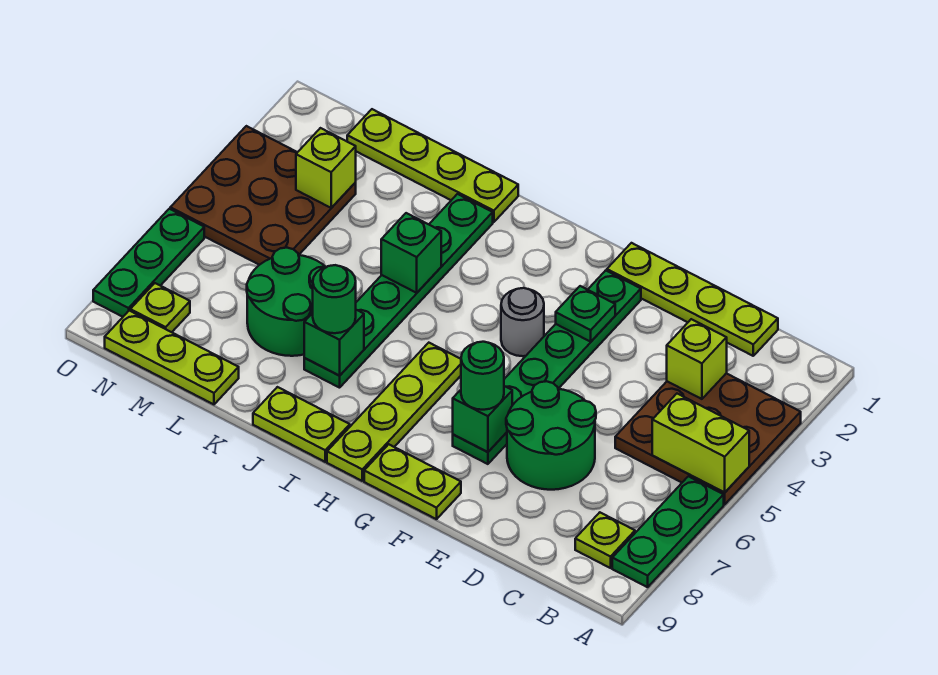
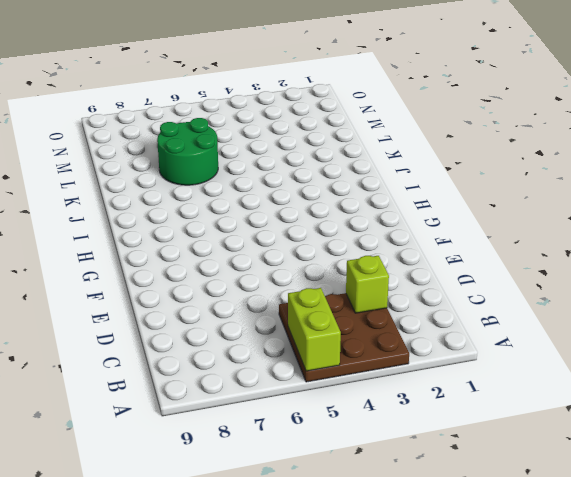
none -> green plate A6:A8 level 1
none -> lime plate B8 level 1
none -> lime plate C1:F1 level 1

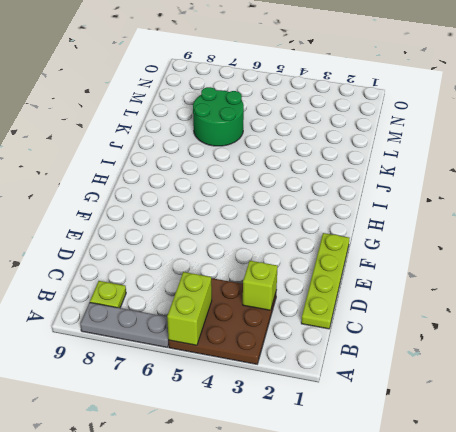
grey plate A6:A8 level 1 -> green plate A6:A8 level 1
none -> green round brick D6:E7 level 1
none -> green plate F2:F7 level 1
none -> lime plate F9:G9 level 1

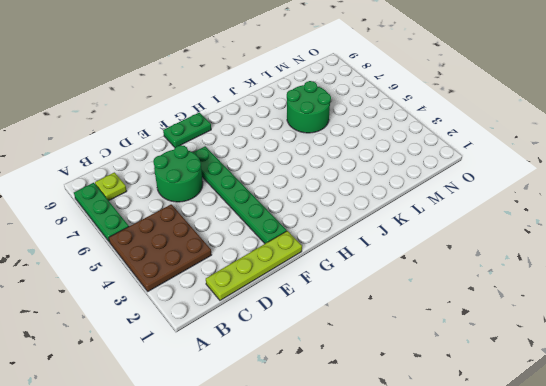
green plate F9:G9 level 1 -> lime plate F9:G9 level 1
none -> grey round brick G4 level 1
none -> lime plate H6:H9 level 1
none -> lime plate I9:J9 level 1

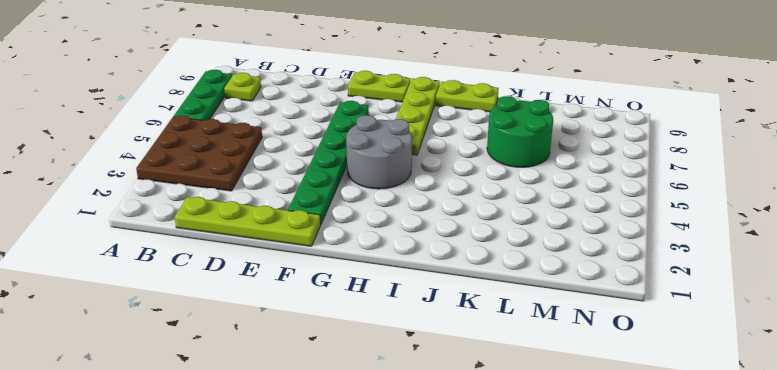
grey round brick G4:H5 level 1 -> grey round brick G4 level 1
none -> green round brick D6:E7 level 1
none -> lime plate J1:M1 level 1
none -> green plate J2:J7 level 1

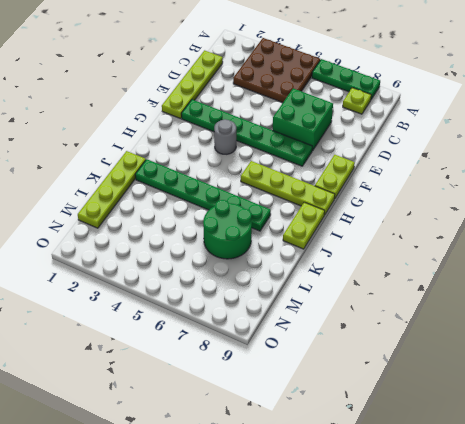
green brick D6:E7 level 1 -> green round brick D6:E7 level 1
none -> lime plate L9:N9 level 1
none -> brown plate M3:O5 level 1
none -> lime plate N8 level 1

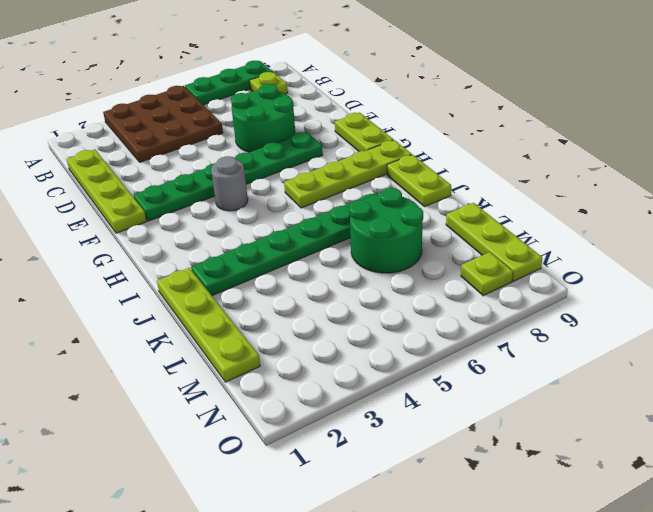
none -> brown plate M3:O5 level 1
none -> green plate O6:O8 level 1
none -> lime brick A5:B5 level 2

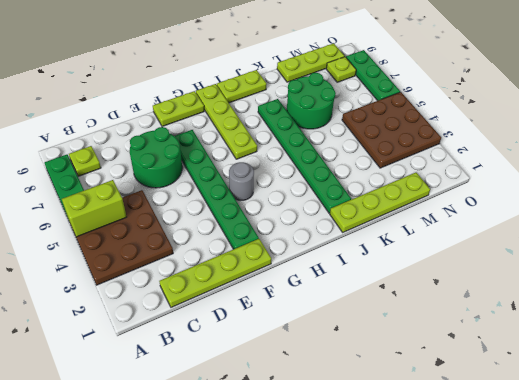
none -> lime brick C3 level 2
none -> green plate F3 level 2
none -> green brick F7 level 2

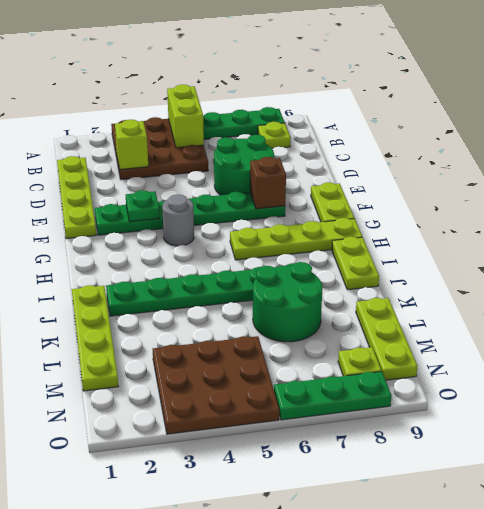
brown brick F7 level 2 -> green brick F7 level 2
none -> green brick J4 level 2
none -> green brick J7 level 2
none -> lime brick M3 level 2

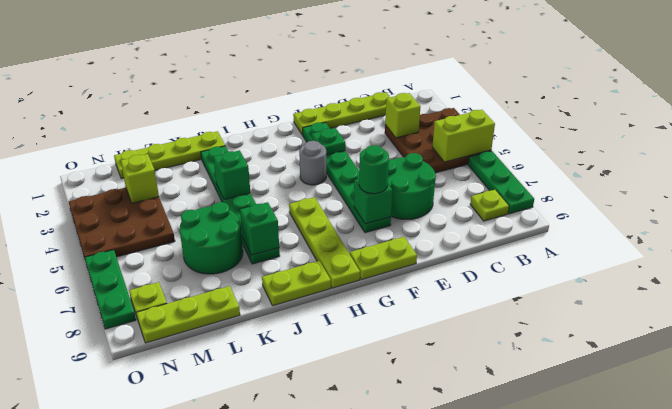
none -> green round brick J7 level 3

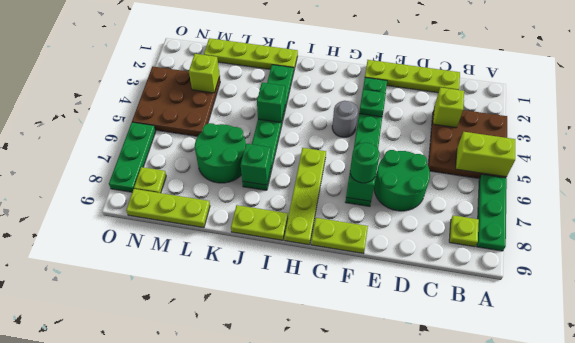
none -> green round brick J7 level 3

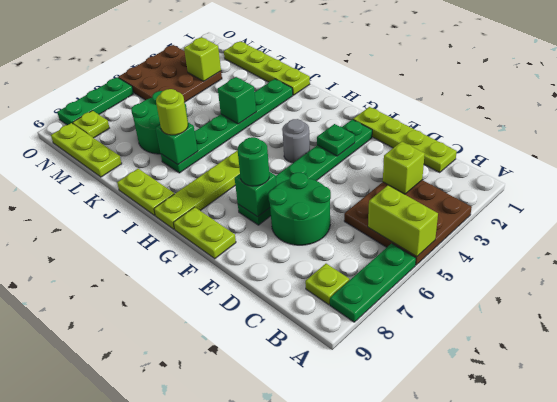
lime round brick J7 level 3 -> green round brick J7 level 3

